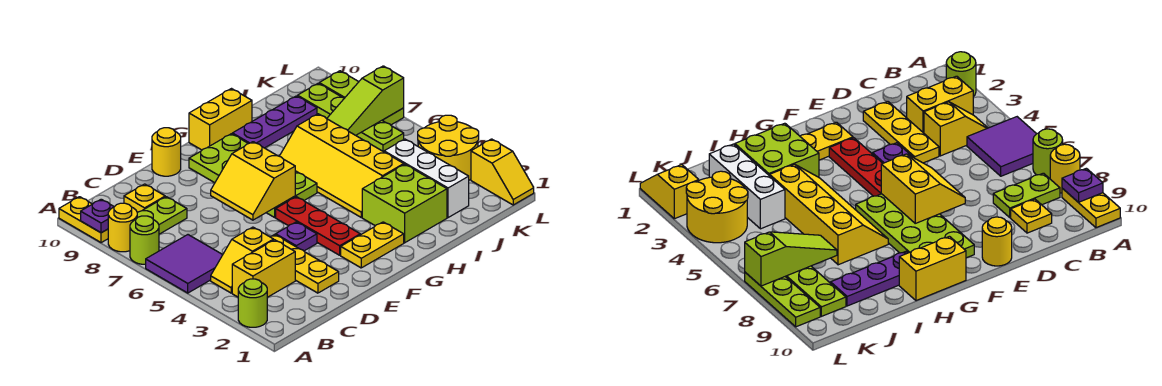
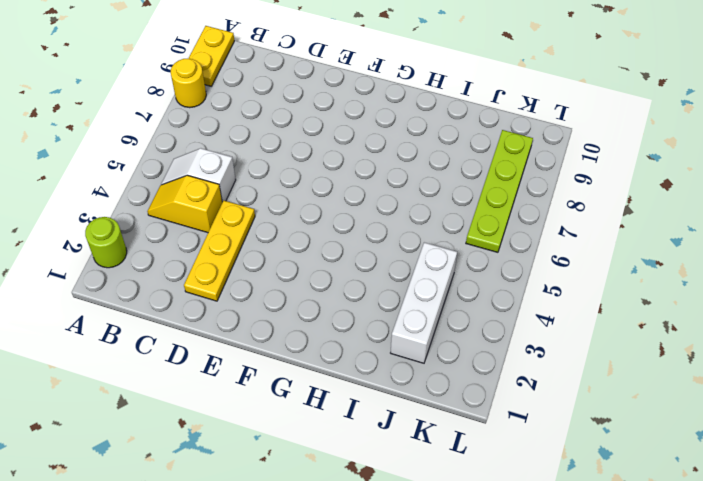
white slope B5:C5 level 1 top C -> purple tile A5:B6 level 1
none -> lime round brick A7 level 1
none -> yellow brick B3:C3 level 1
none -> lime plate B8:C8 level 1

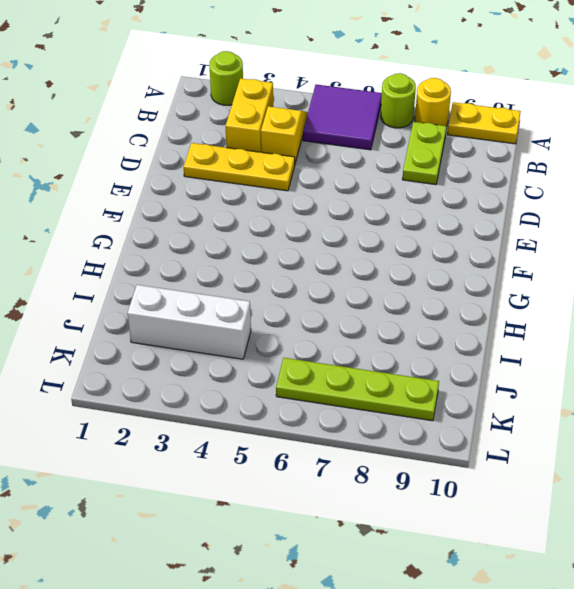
none -> yellow plate C9 level 1
none -> purple plate E4 level 1
none -> yellow round brick E10 level 1

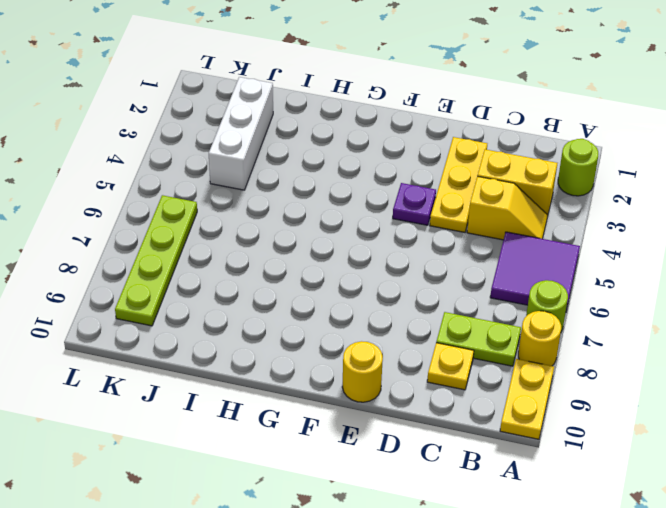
none -> yellow plate F2:G2 level 1
none -> red plate F3:F5 level 1
none -> lime plate F6:G9 level 1

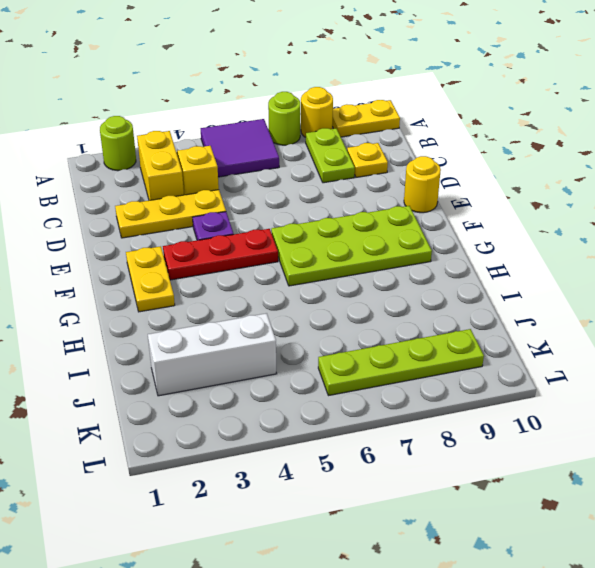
none -> yellow brick G10:H10 level 1
none -> lime brick H2:I3 level 1
none -> yellow slope H4:I7 level 1 top I

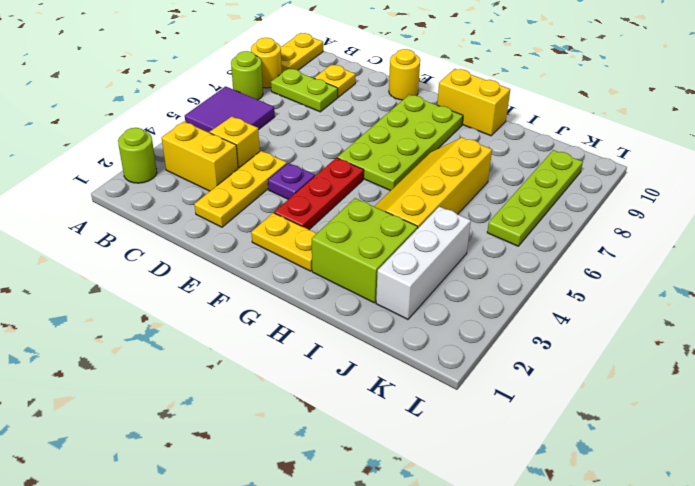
none -> purple plate H9:J9 level 1
none -> yellow round brick K3:L4 level 1
none -> yellow slope L1:L2 level 1 top 2

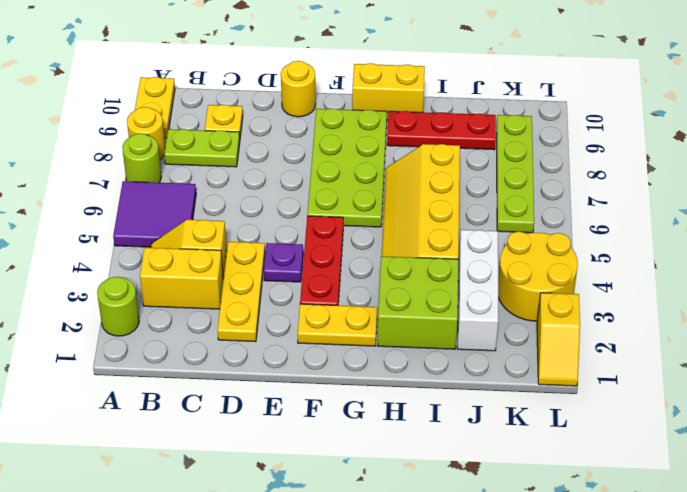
red plate H9:J9 level 1 -> purple plate H9:J9 level 1
none -> lime plate L7:L9 level 1
none -> purple plate A9 level 2
none -> yellow slope E6:F7 level 2 top F

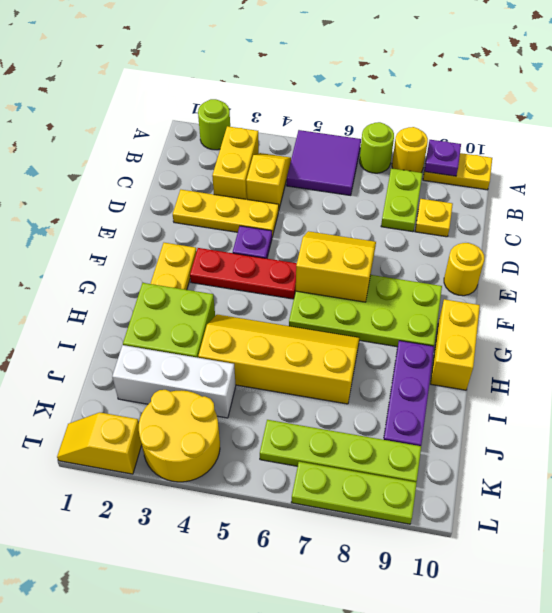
none -> lime slope J7:L7 level 2 top L

